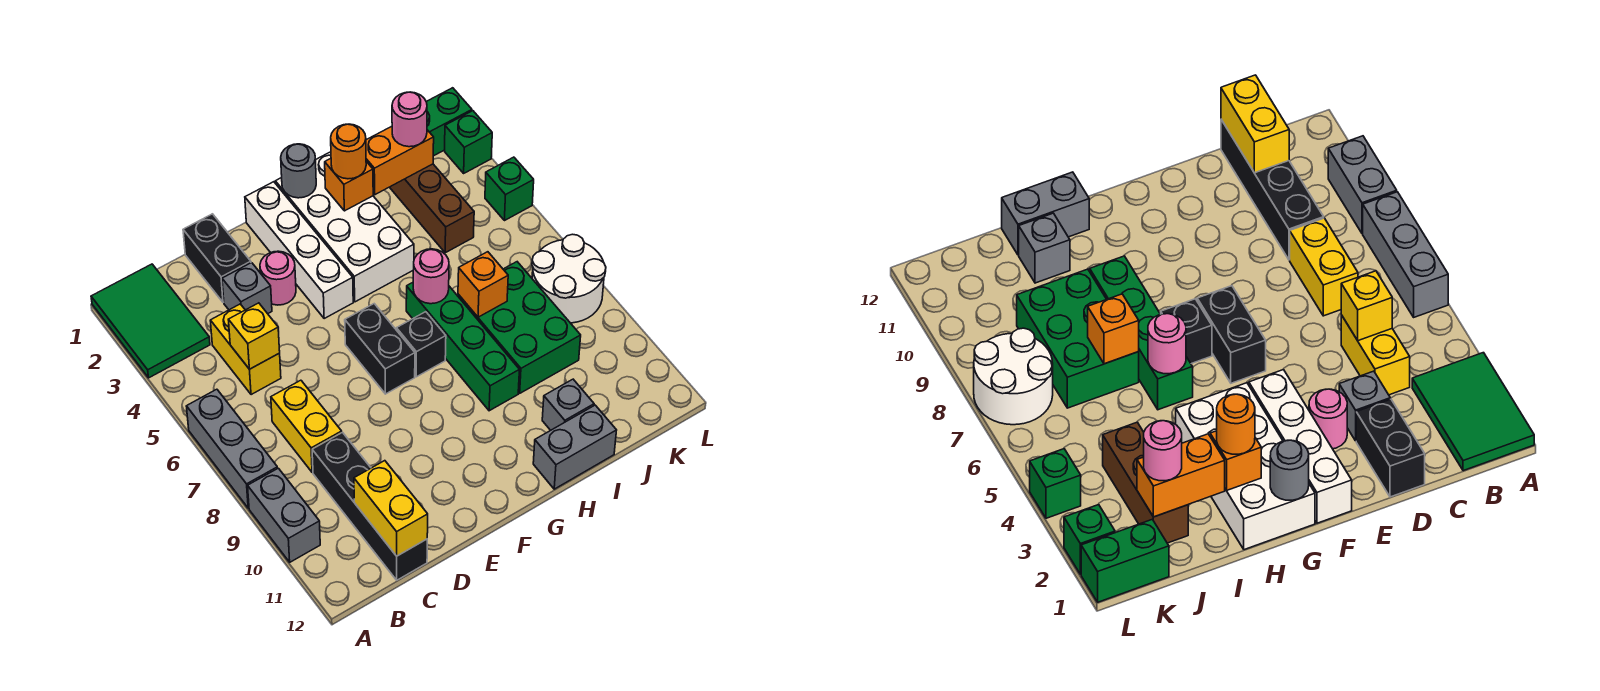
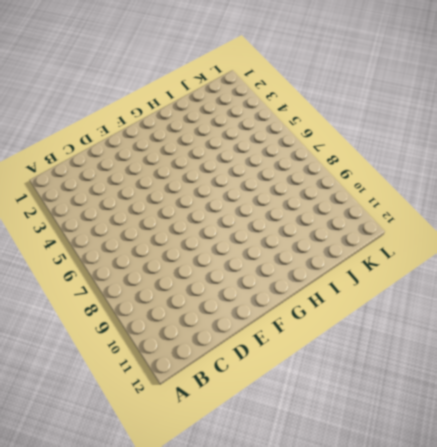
none -> green tile A1:B3 level 1
none -> grey brick A6:A8 level 1
none -> grey brick A9:A10 level 1
none -> yellow brick C4:C5 level 1

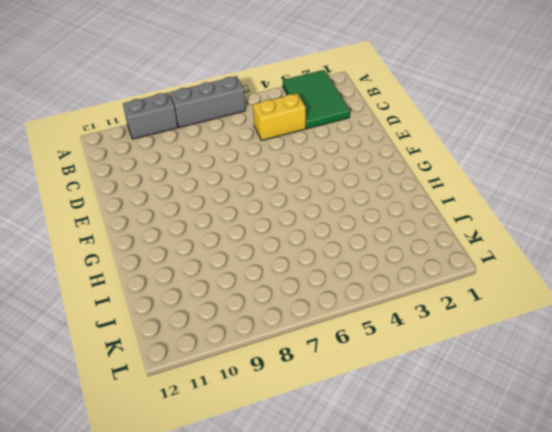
green tile A2:C3 level 1 -> green tile A1:B3 level 1
none -> yellow brick C7:C8 level 1
none -> black brick C9:C12 level 1
none -> black brick D1:D2 level 1
none -> grey brick D3 level 1

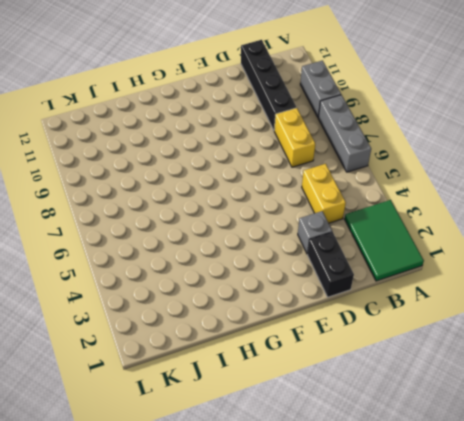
none -> pink round brick E3 level 1
none -> white brick F1:F4 level 1
none -> black brick F6:F7 level 1
none -> white brick G1:H4 level 1

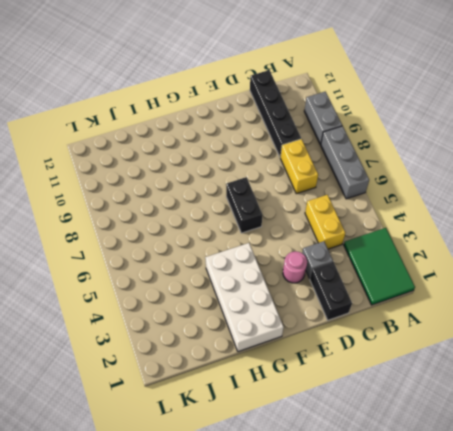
none -> white brick F1:F4 level 1
none -> black brick G7 level 1
none -> green brick H6:H9 level 1
none -> grey brick H12:I12 level 1

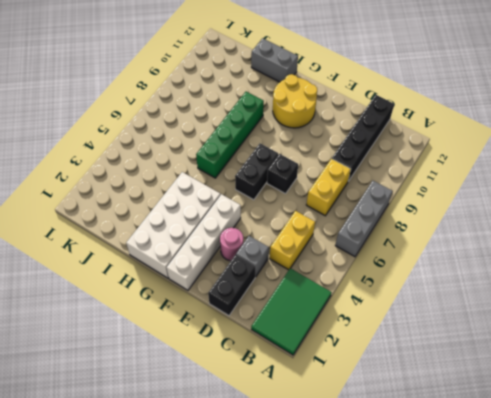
black brick E7 level 1 -> black brick G7 level 1
yellow round brick F10:G11 level 1 -> none
none -> grey brick A9:A10 level 1
none -> green brick I7:J9 level 1
none -> grey brick I11 level 1
none -> brown brick J2:J4 level 1

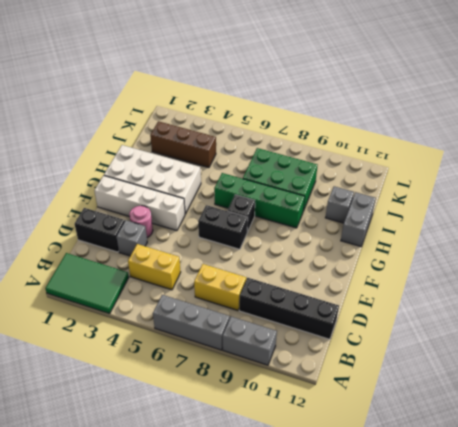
none -> green brick K1:L1 level 1
none -> white round brick K7:L8 level 1
none -> green brick L2 level 1
none -> green brick L4 level 1

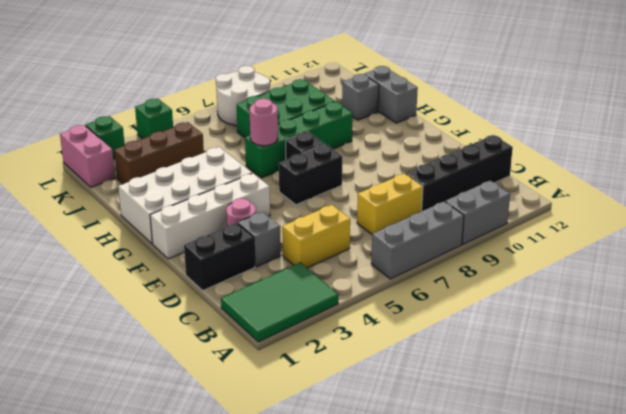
pink brick K1:L1 level 1 -> green brick K1:L1 level 1
none -> yellow brick C5 level 2
none -> yellow brick C11:C12 level 2
none -> grey round brick G1 level 2
none -> orange brick H2 level 2

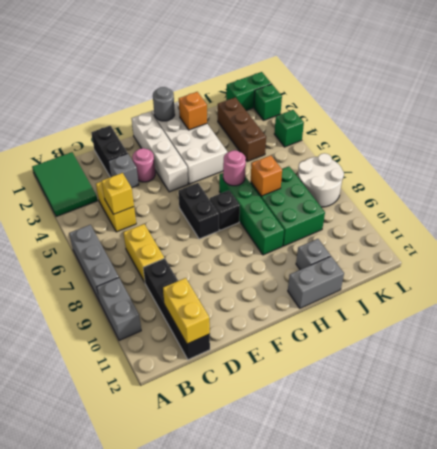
none -> orange brick I2:J2 level 2
none -> orange round brick H2 level 3
none -> pink round brick J2 level 3

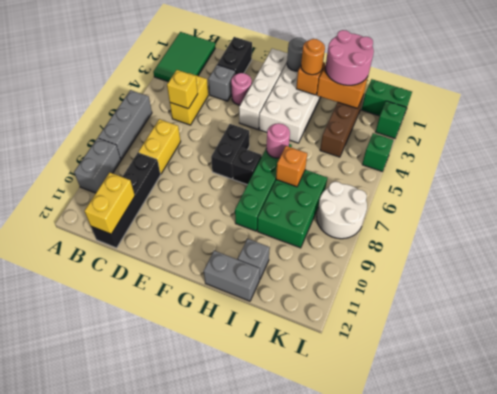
pink round brick I1:J2 level 3 -> pink round brick J2 level 3

